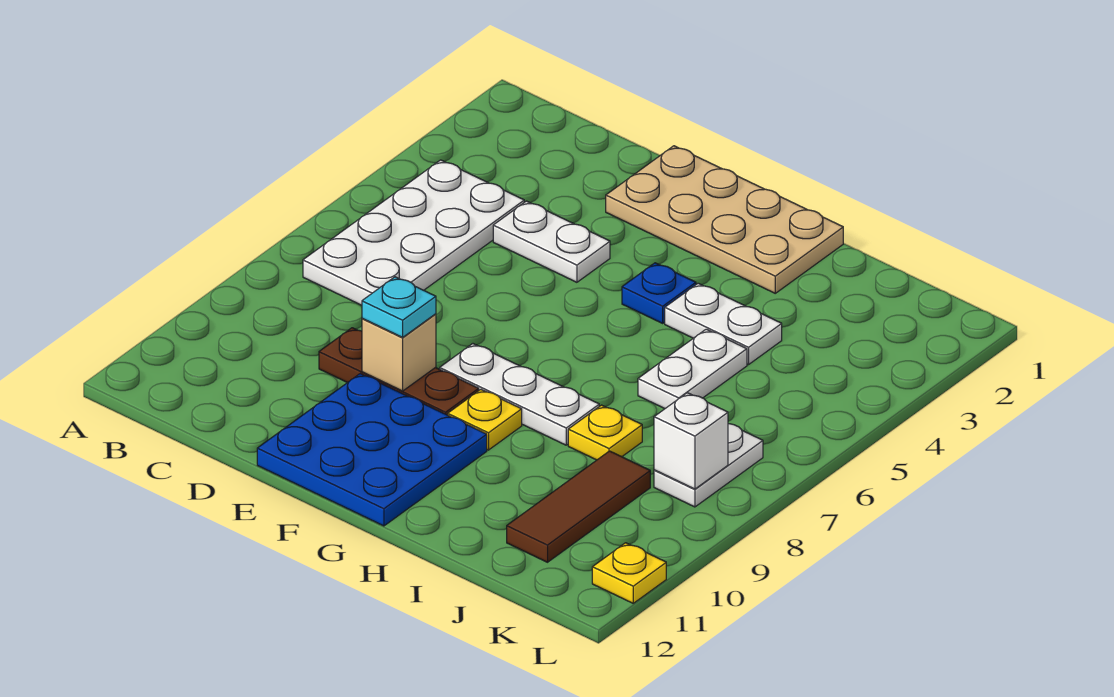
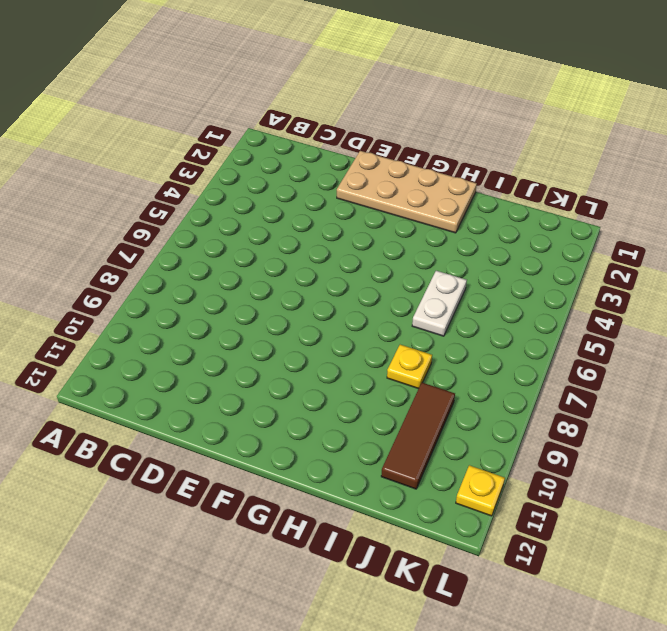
none -> white plate B4:C7 level 1
none -> white plate D4:E4 level 1
none -> brown plate D9:F9 level 1

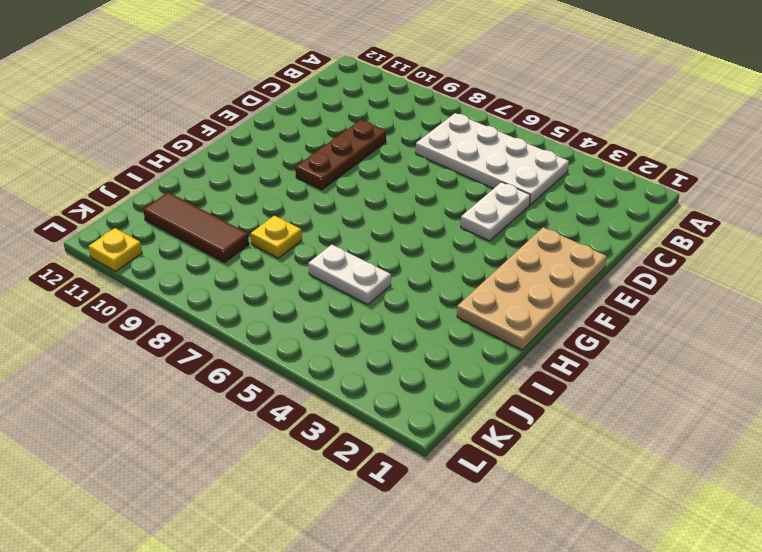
none -> blue plate E10:G12 level 1
none -> white plate F8:H8 level 1
none -> blue plate G4 level 1

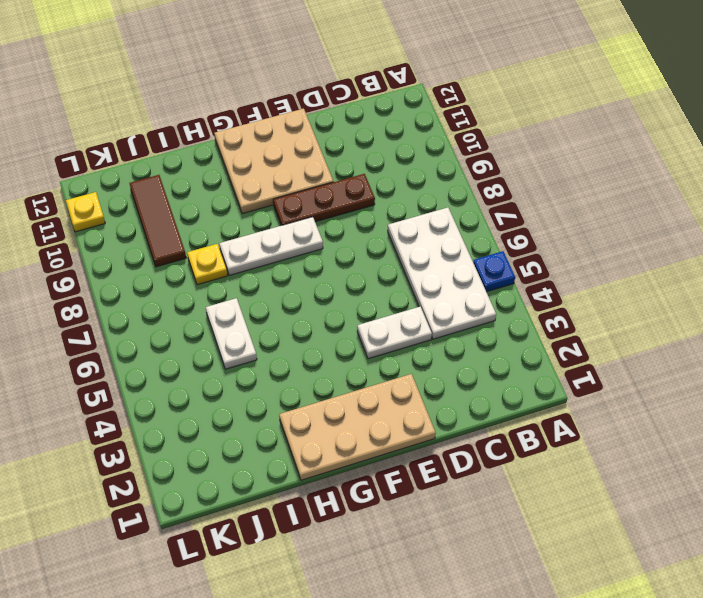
blue plate A5 level 1 -> blue plate G4 level 1
tan plate E10:G12 level 1 -> blue plate E10:G12 level 1
none -> yellow plate G9 level 1
none -> white plate H4:I4 level 1
none -> white plate K7:K8 level 1

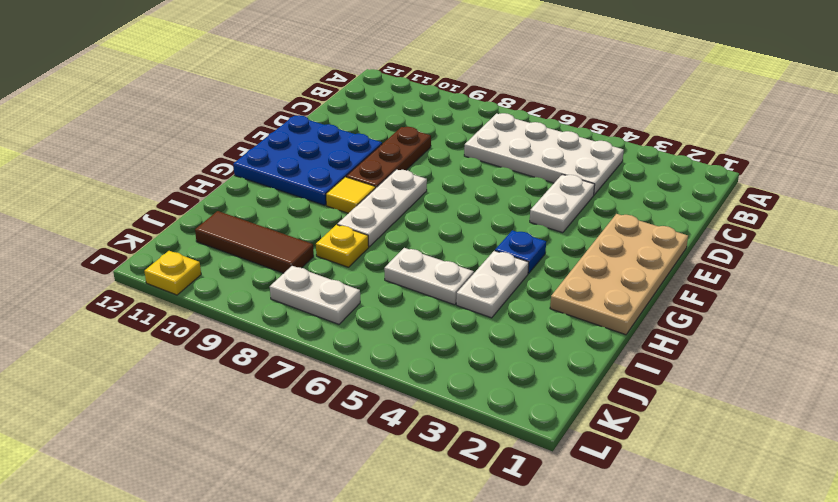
yellow tile G9 level 1 -> yellow plate G9 level 1
none -> tan brick E9 level 2
none -> white brick K8 level 2
none -> cyan plate E9 level 3

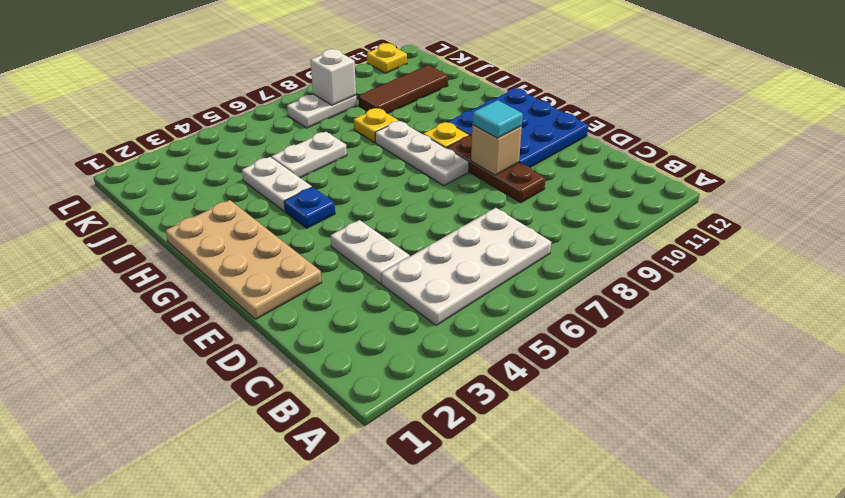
cyan tile E9 level 3 -> cyan plate E9 level 3

